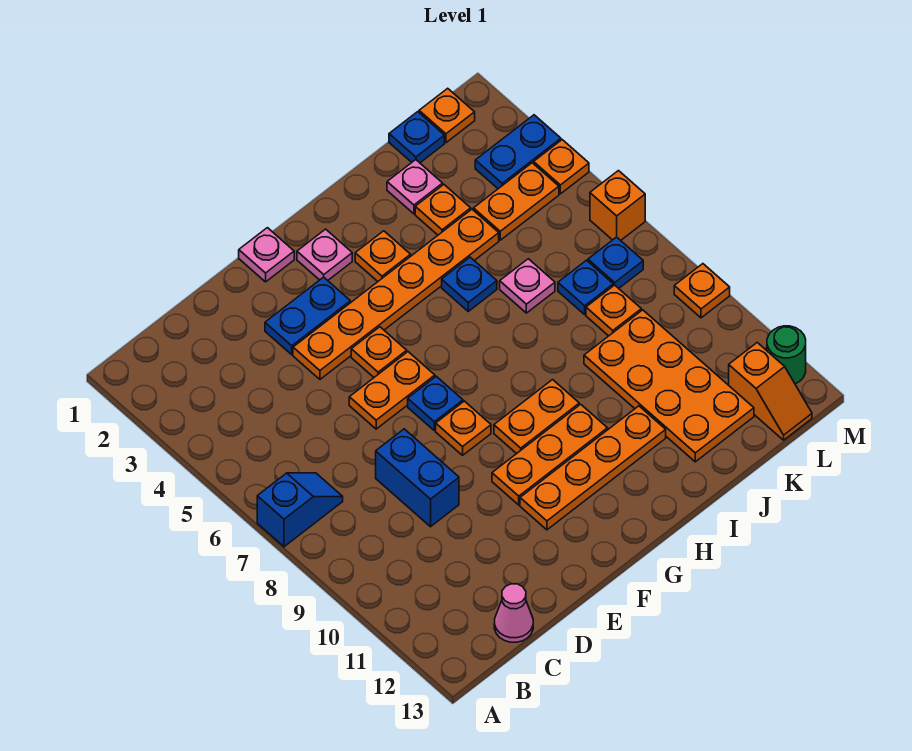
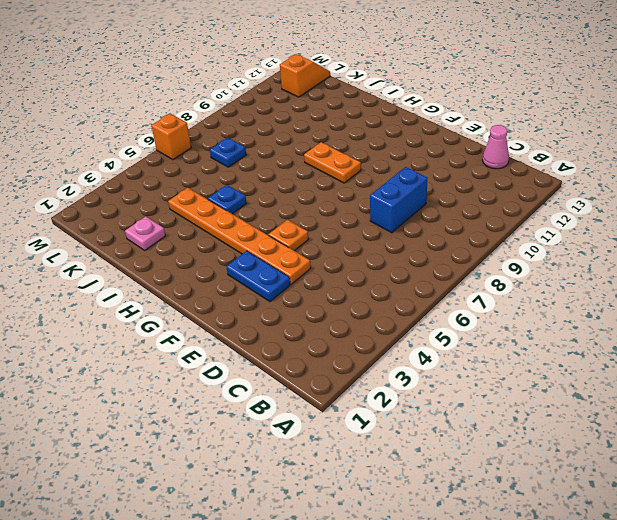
none -> blue slope A7:B7 level 1 top A
none -> orange plate E6:F6 level 1
none -> pink plate F1 level 1
none -> blue plate F7 level 1

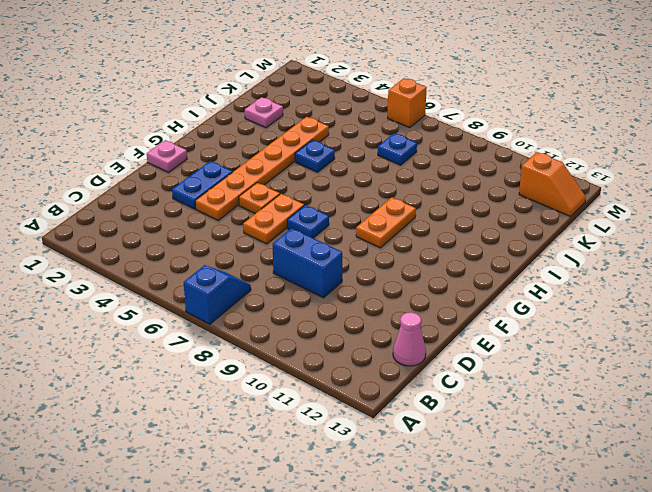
none -> orange plate F8 level 1
none -> orange plate F10:H10 level 1
none -> orange plate F11:I11 level 1
none -> pink plate G2 level 1

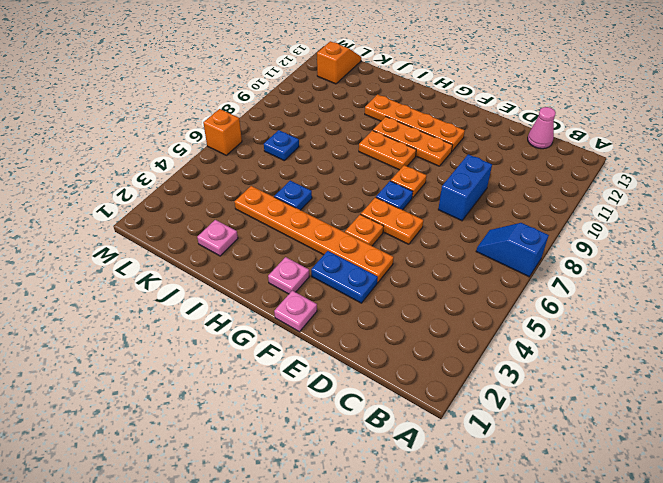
none -> orange plate H3 level 1
none -> orange plate J3 level 1
none -> pink plate J6 level 1
none -> orange plate J9:K12 level 1

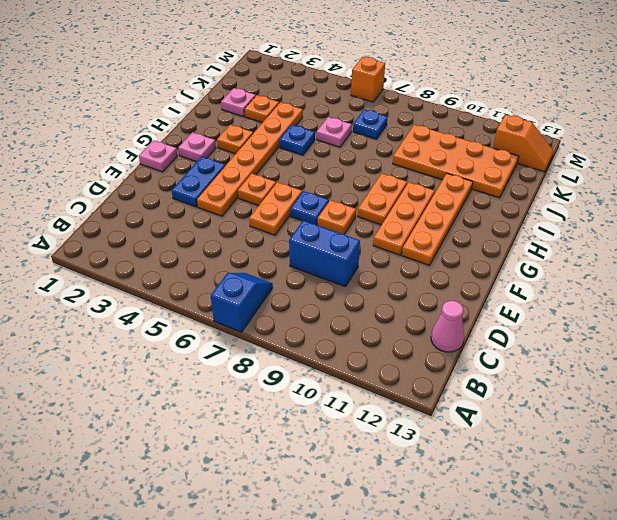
none -> blue plate K1 level 1
none -> orange plate K4:L4 level 1
none -> orange plate K8 level 1
none -> orange plate L1 level 1

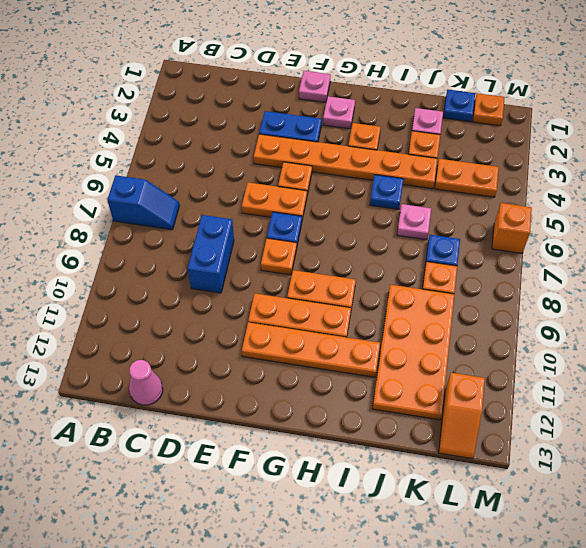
none -> blue plate L3:M3 level 1
none -> blue plate L7 level 1
none -> orange plate M4 level 1
none -> orange plate M9 level 1

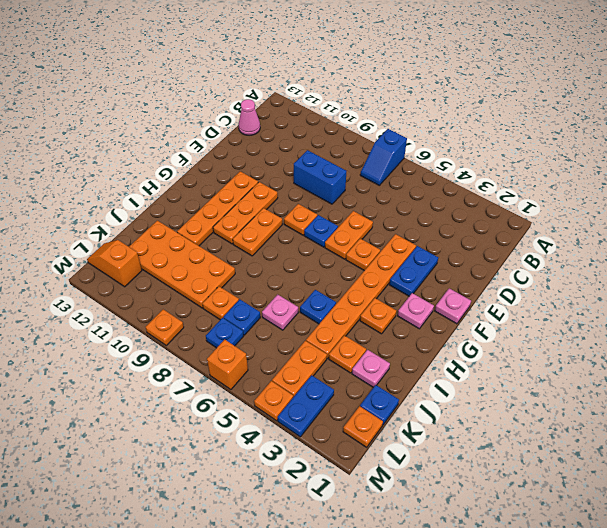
none -> green round brick M12 level 1

